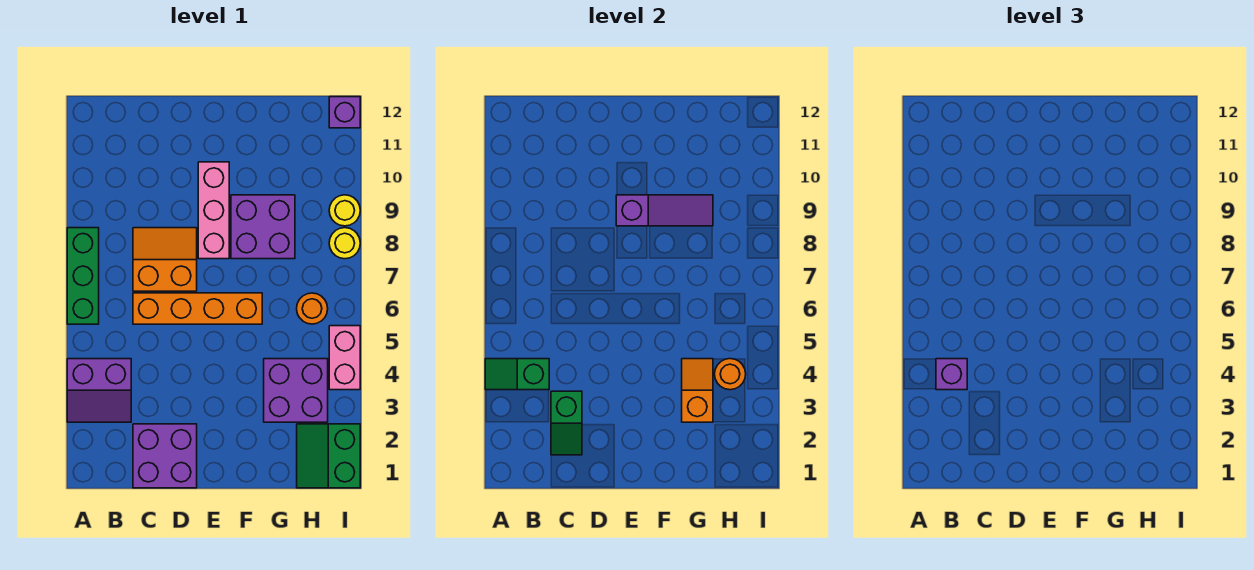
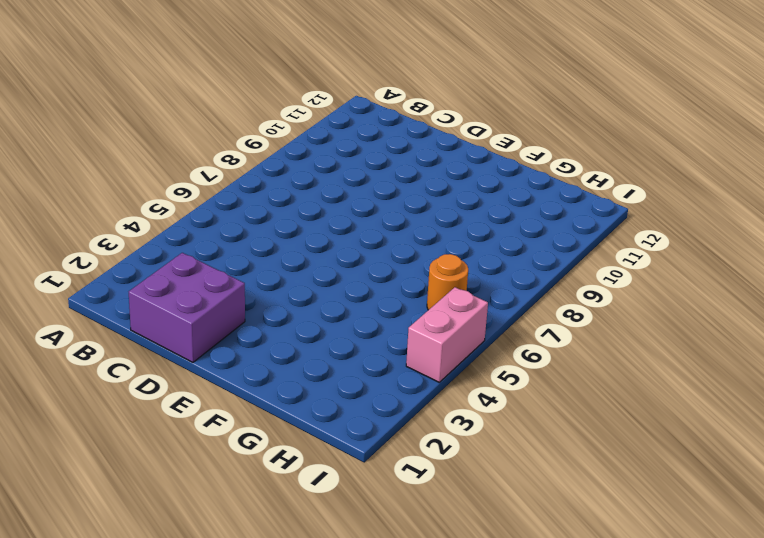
none -> purple slope A3:B4 level 1 top 4
none -> green brick A6:A8 level 1
none -> orange brick C6:F6 level 1

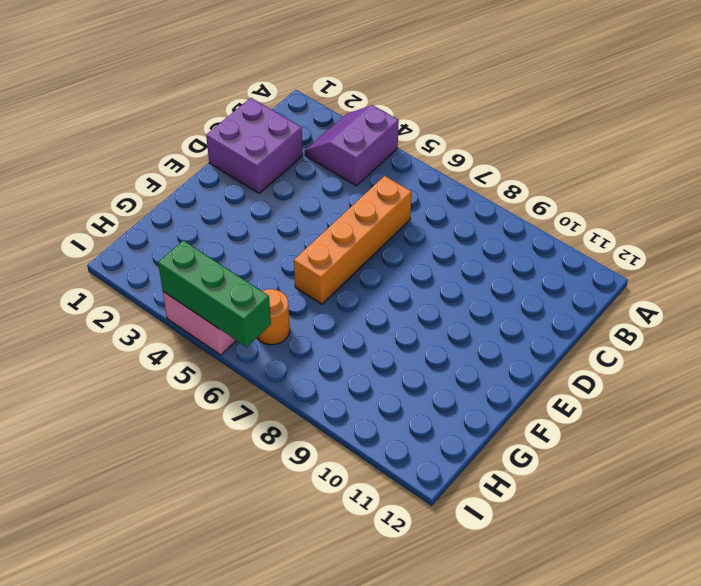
green brick I4:I6 level 2 -> green brick A6:A8 level 1
none -> orange slope C7:D8 level 1 top 7
none -> pink brick E8:E10 level 1
none -> purple brick F8:G9 level 1

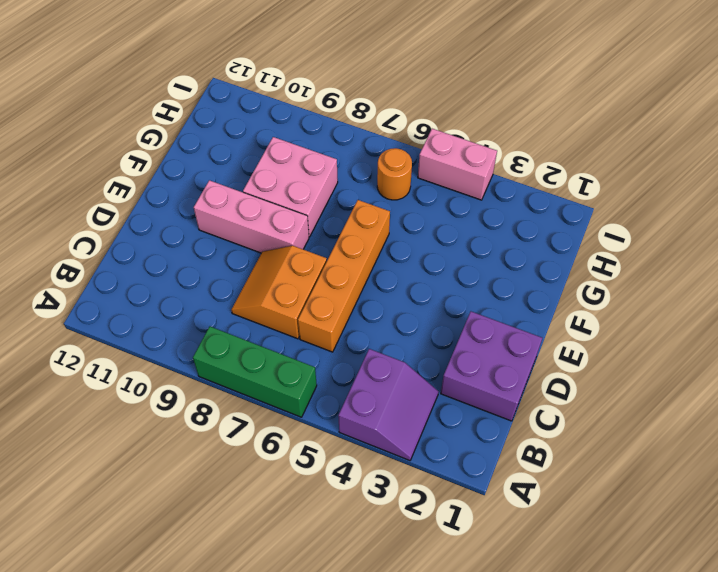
pink brick F8:G9 level 1 -> purple brick F8:G9 level 1
none -> purple brick G3:H4 level 1
none -> green slope H1:I2 level 1 top I
none -> yellow round brick I8 level 1

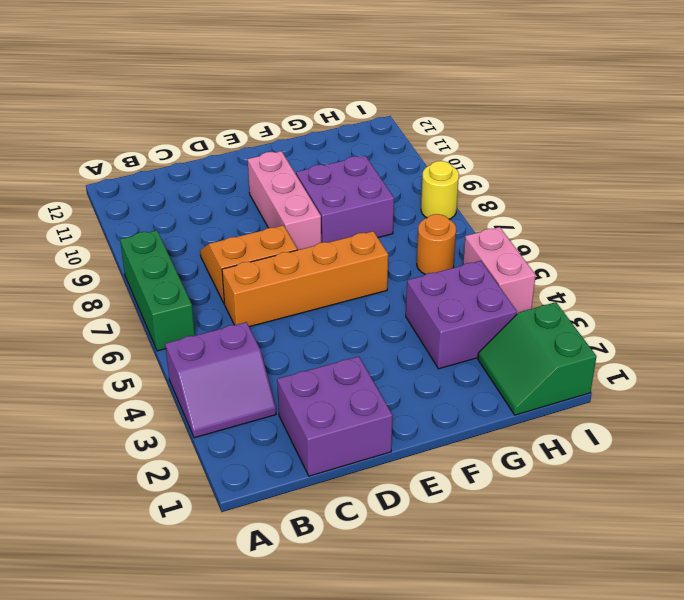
none -> yellow round brick I9 level 1
none -> purple brick I12 level 1
none -> green slope A4:B4 level 2 top B

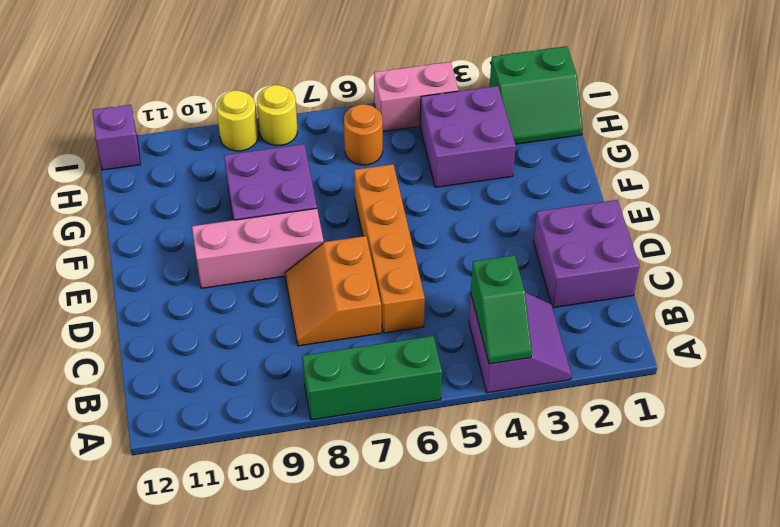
none -> green slope C2:C3 level 2 top 3
none -> purple slope E9:G9 level 2 top E
none -> orange slope G3:G4 level 2 top 3

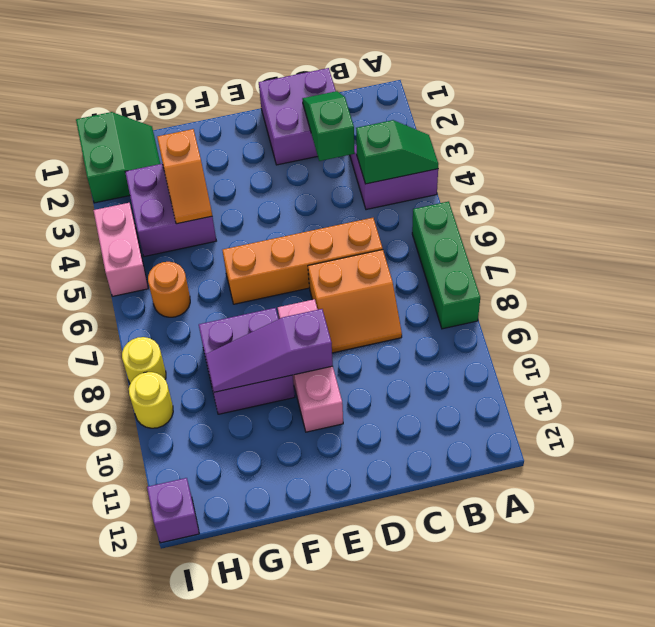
none -> orange round brick H4 level 2
none -> purple brick B4 level 3

